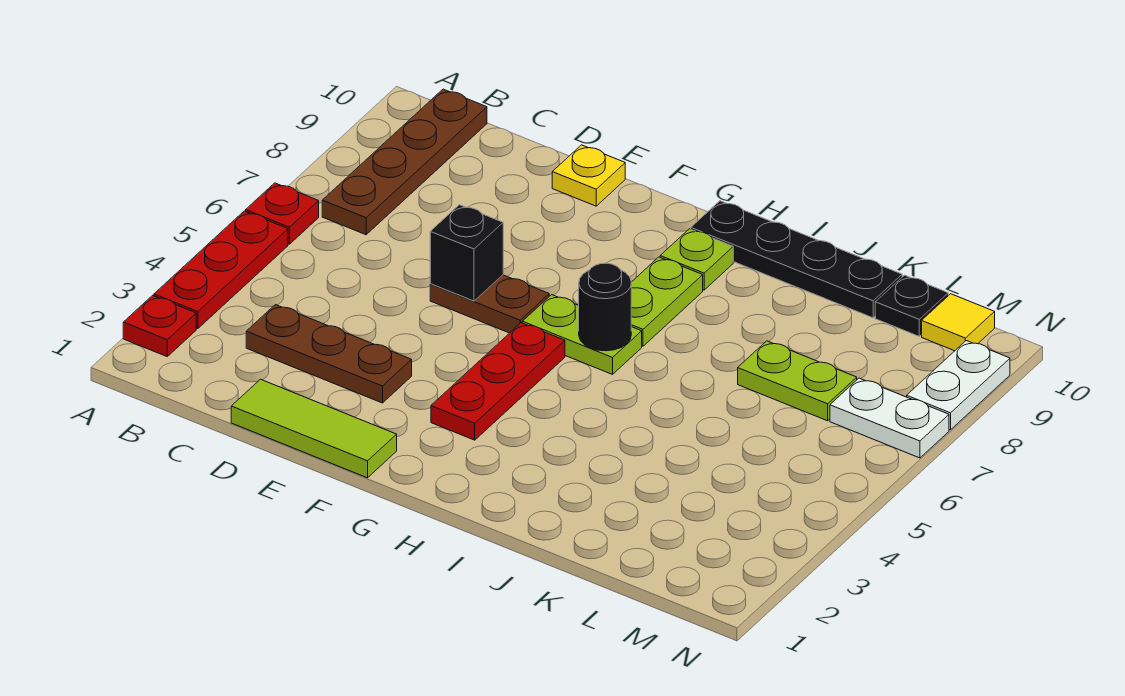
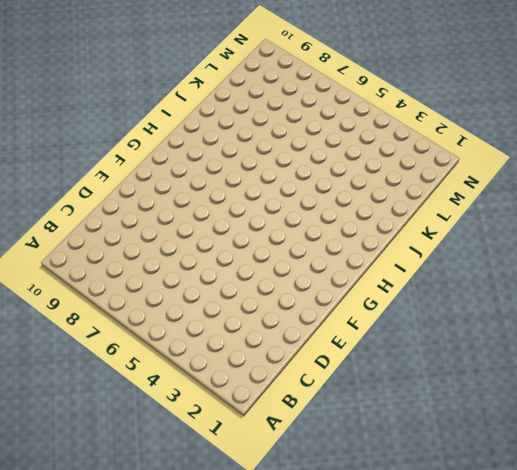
none -> red plate A2 level 1
none -> red plate A3:A5 level 1
none -> red plate A6 level 1

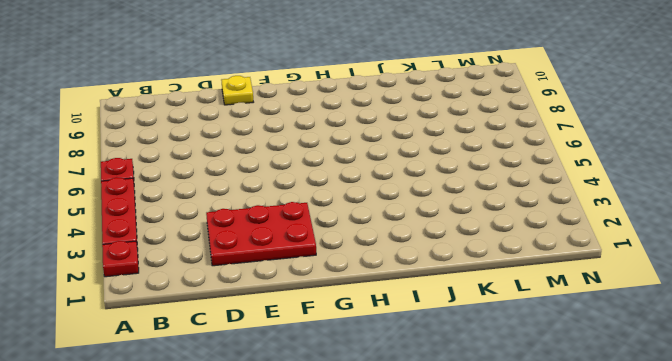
red plate D2:F3 level 1 -> brown plate C3:E3 level 1
none -> brown plate B7:B10 level 1
none -> lime tile D1:F1 level 1
none -> brown plate E6:F6 level 1

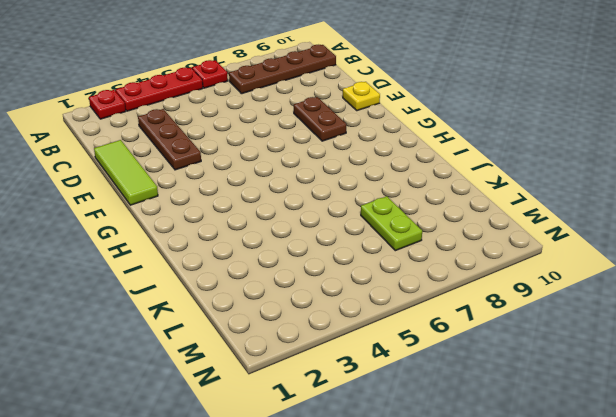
brown plate E8:F8 level 1 -> brown plate E6:F6 level 1
none -> red plate G3:G5 level 1
none -> lime plate G6:H6 level 1
none -> lime plate H7:H8 level 1

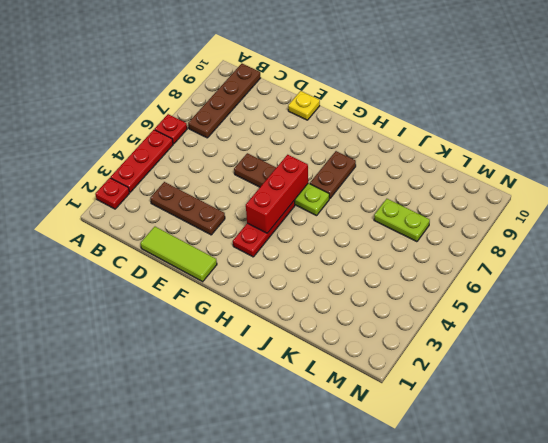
red brick G4:G6 level 2 -> none
brown plate H7:H8 level 1 -> lime plate H7:H8 level 1
none -> lime plate H9 level 1
none -> black plate H10:K10 level 1
none -> black plate L10 level 1

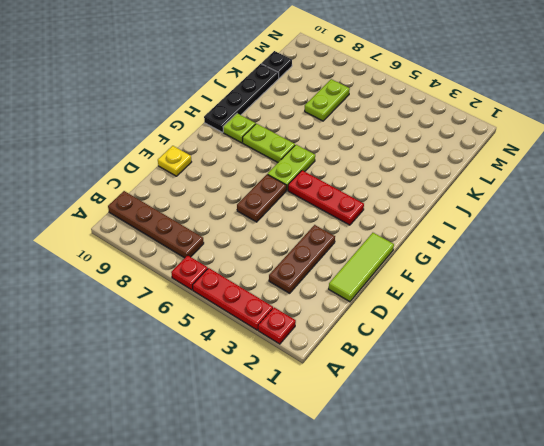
none -> white plate M7:N7 level 1
none -> yellow tile M10 level 1
none -> white plate N8:N9 level 1

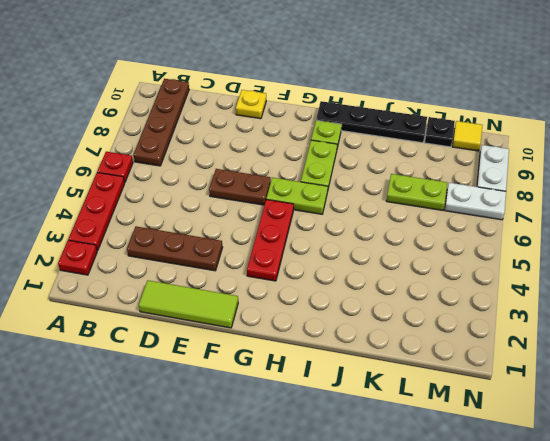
none -> black brick E6 level 2
none -> black round brick H6 level 2

